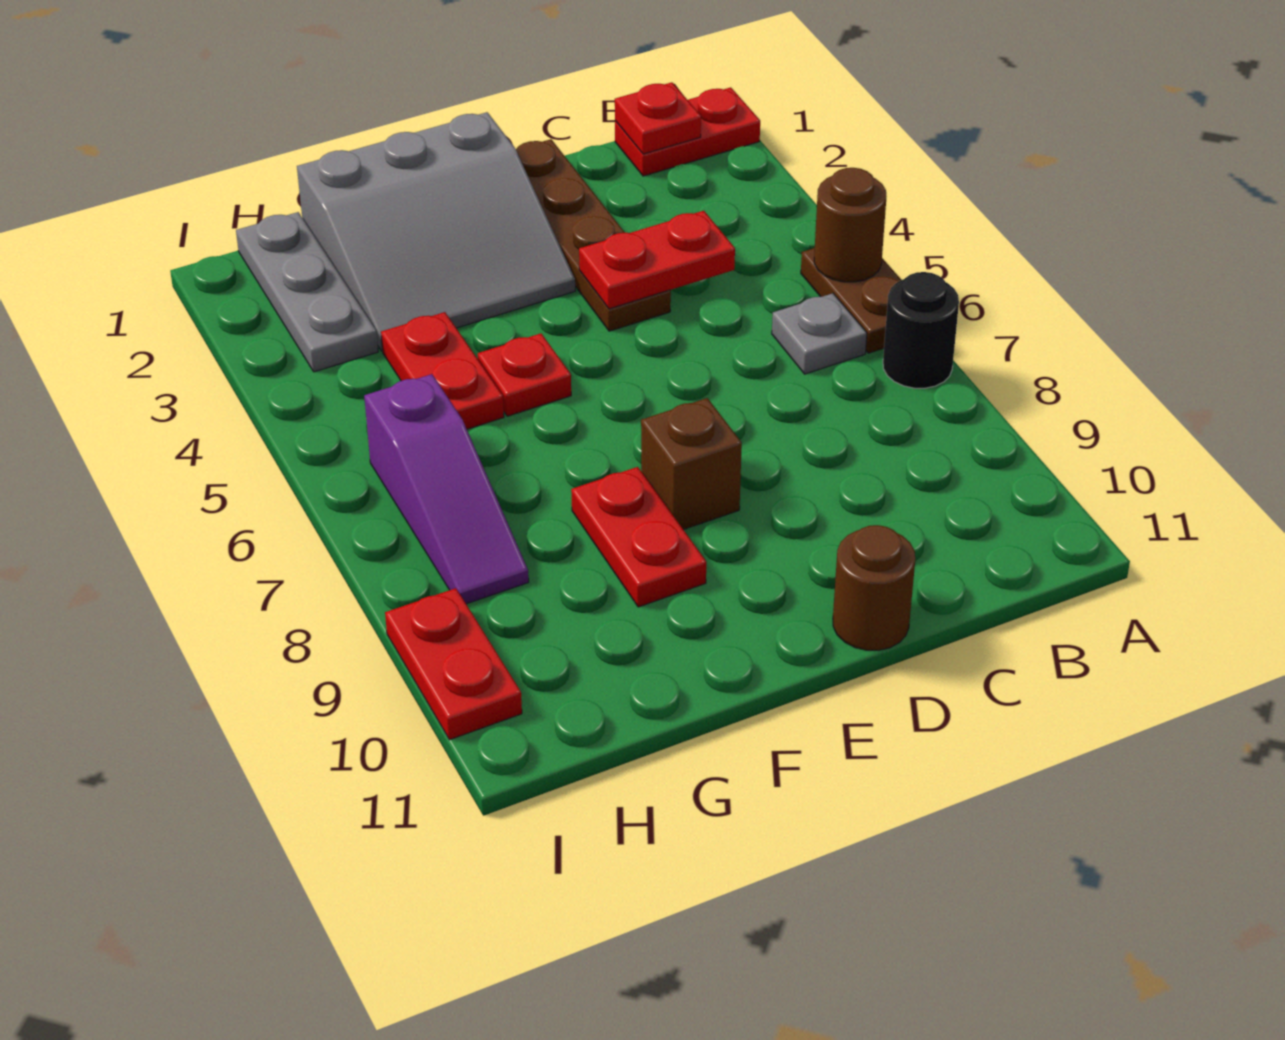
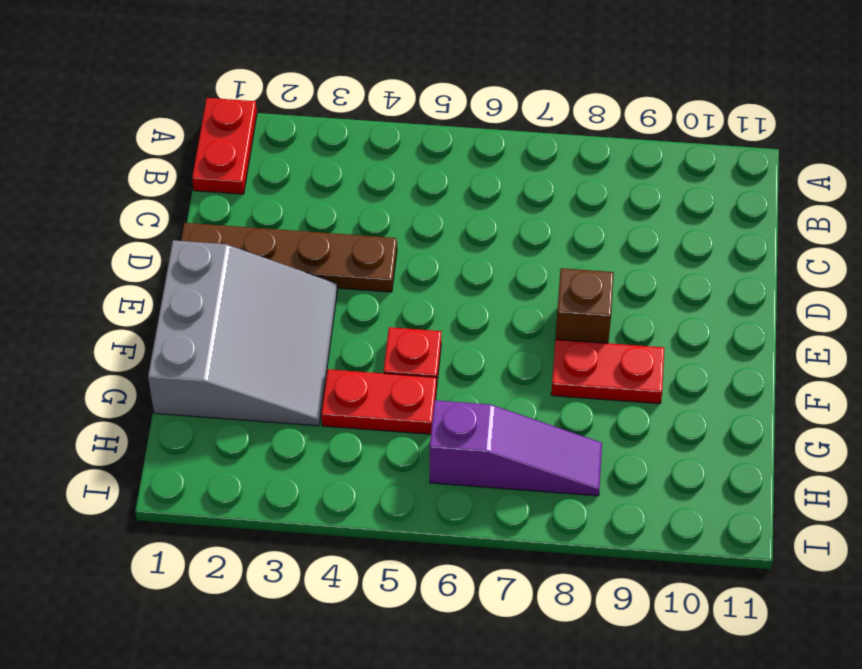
none -> brown plate A5:A6 level 1
none -> black round brick A7 level 1
none -> grey plate B6 level 1

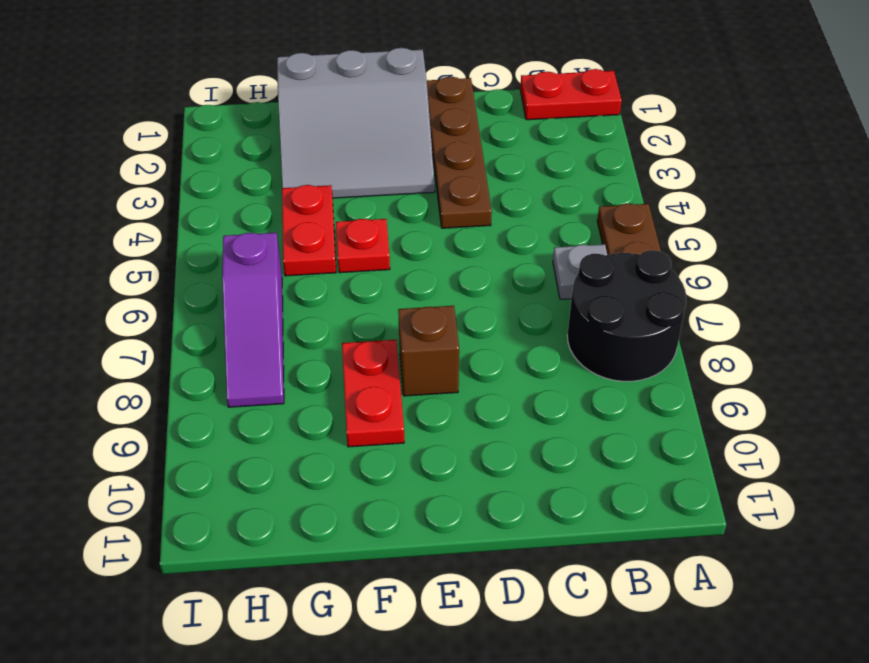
black round brick A7:B8 level 1 -> black round brick A7 level 1
none -> brown round brick D11 level 1
none -> grey plate H1:H3 level 1
none -> red plate I9:I10 level 1

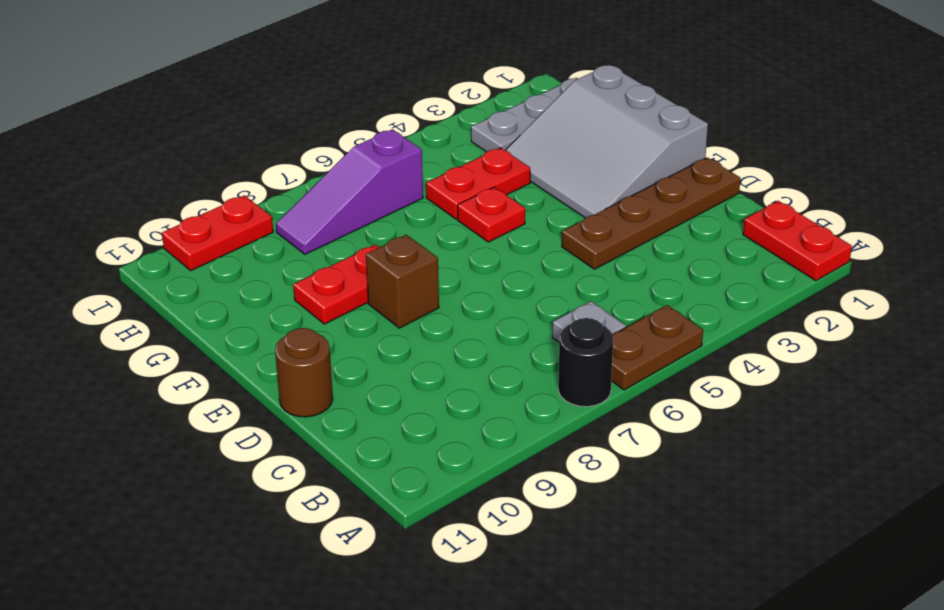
none -> brown round brick A5 level 2
none -> red plate B1 level 2
none -> red plate C4:D4 level 2

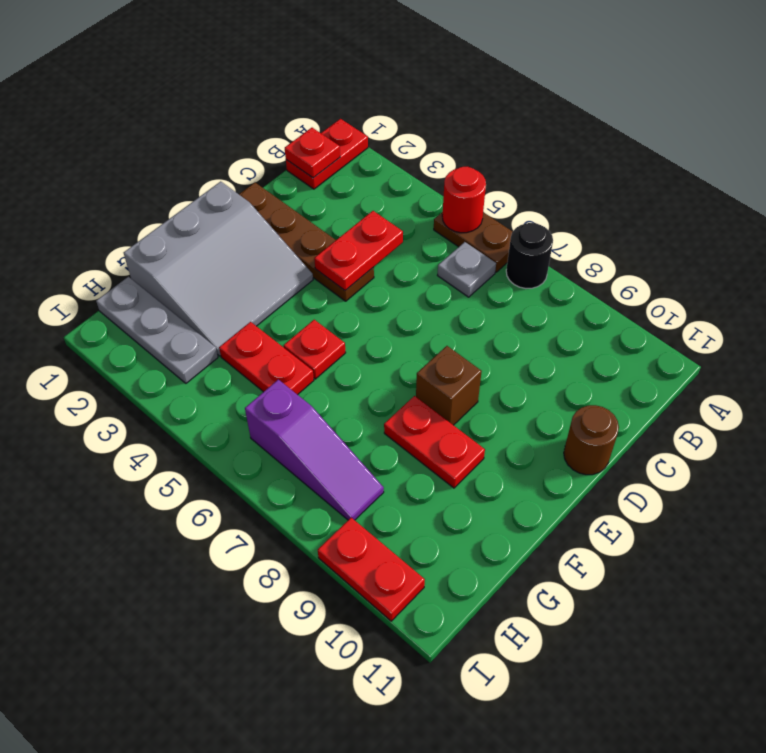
red round brick A5 level 2 -> brown round brick A5 level 2

